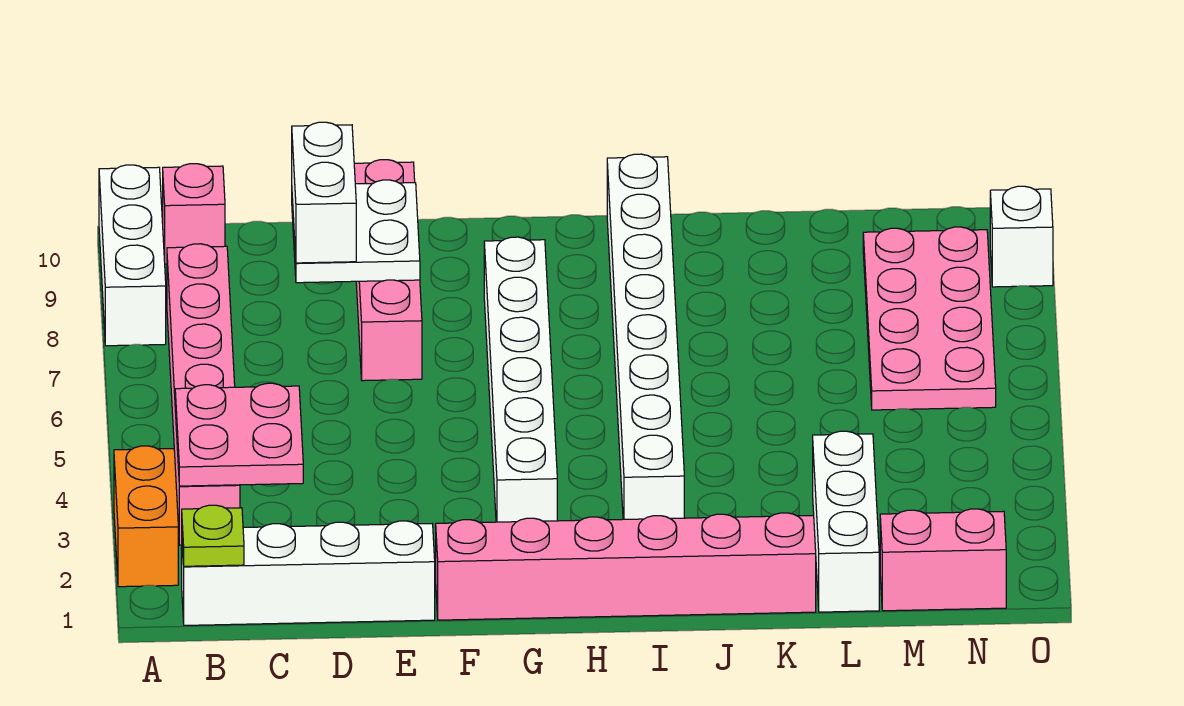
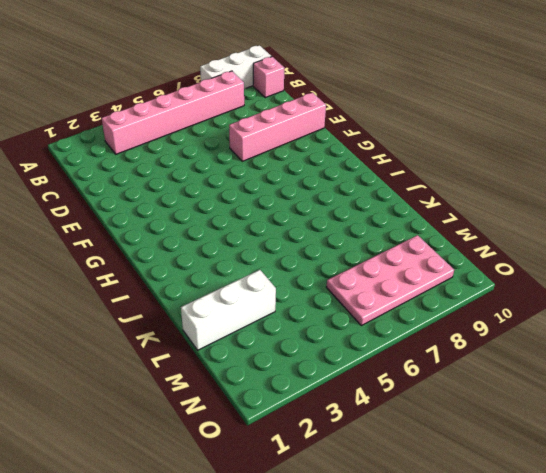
none -> orange brick A2:A3 level 1
none -> white brick B1:E1 level 1
none -> pink brick F1:K1 level 1

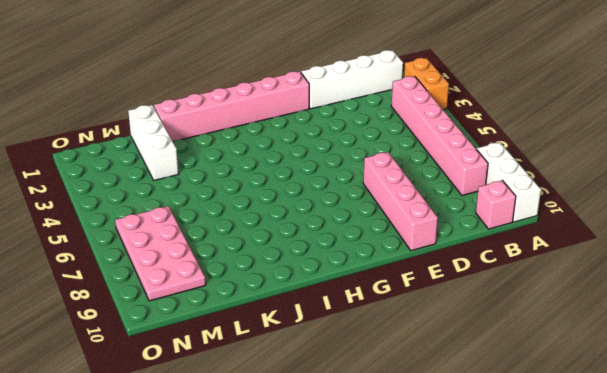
none -> white brick G3:G8 level 1
none -> white brick I3:I10 level 1
none -> pink brick M1:N1 level 1

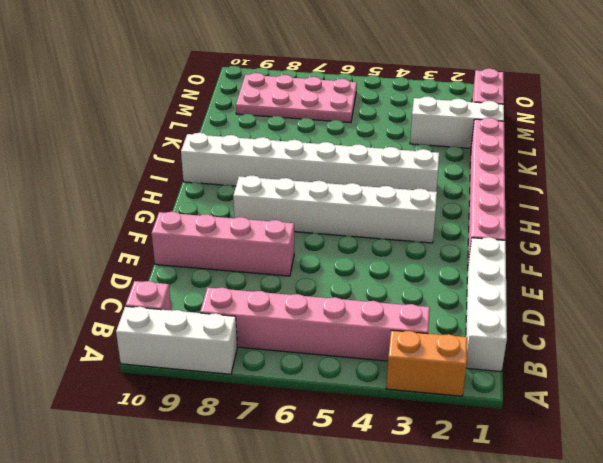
none -> white brick O9 level 1
none -> lime plate B1 level 2
none -> pink plate B3:C4 level 2

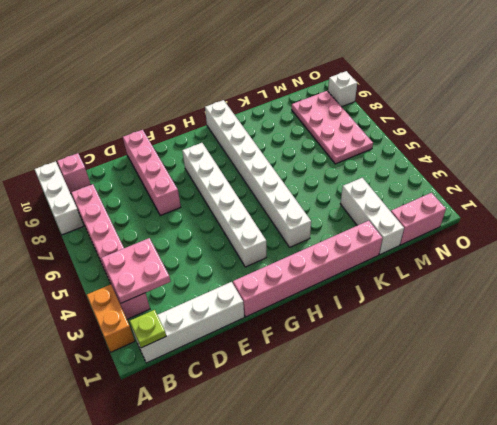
none -> white plate D8:E9 level 2
none -> white brick D8:D9 level 3

